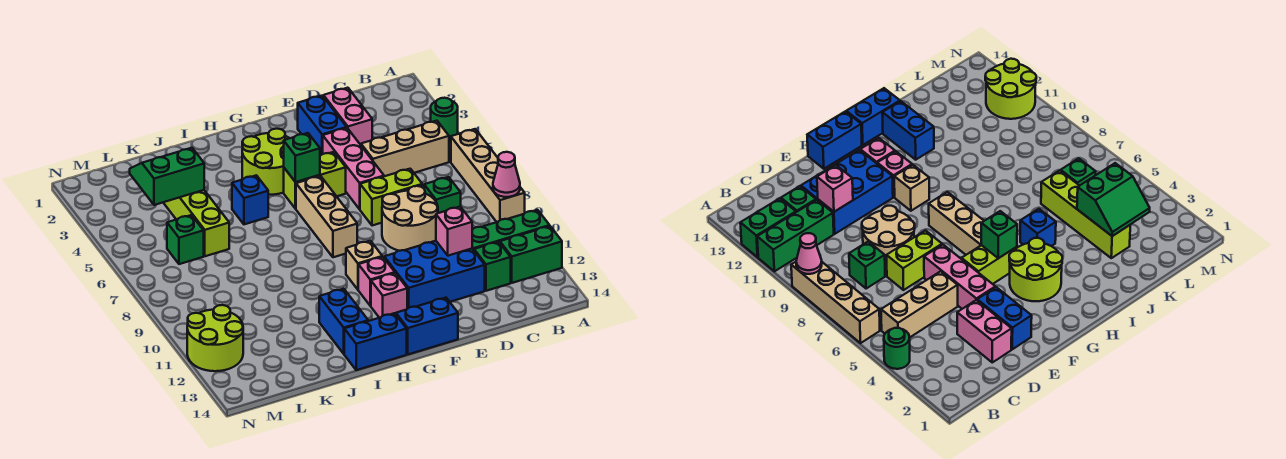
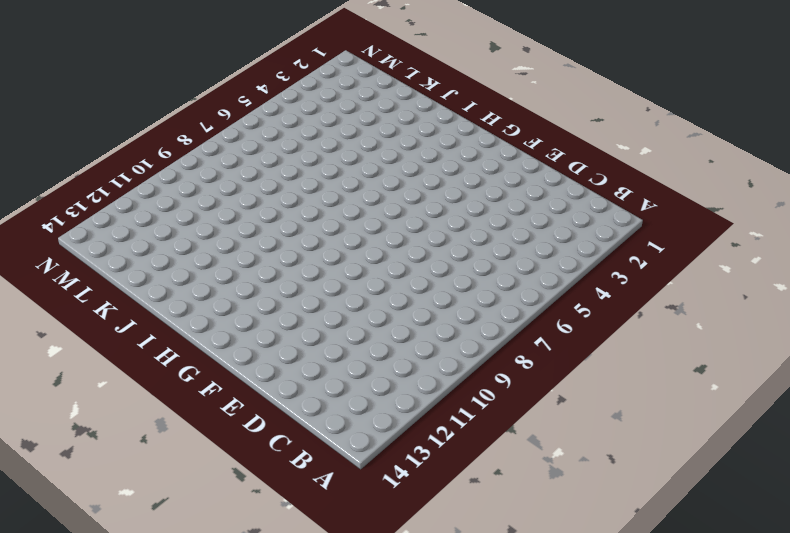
none -> green round brick A4 level 1
none -> tan brick A6:A9 level 1
none -> green brick A11:C11 level 1
none -> green brick A12:B12 level 1

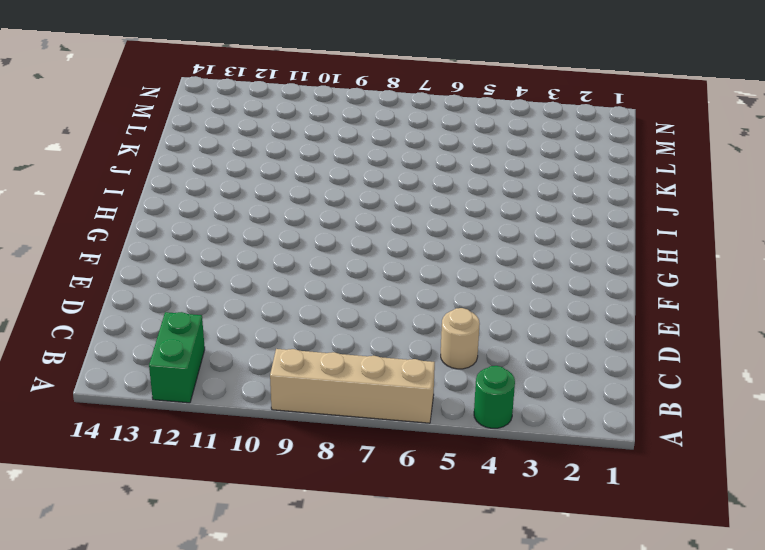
tan round brick C5 level 1 -> tan brick B5:D5 level 1
none -> green brick A11:C11 level 1
none -> green brick C8 level 1
none -> green brick C12 level 1
none -> pink brick D2:D3 level 1

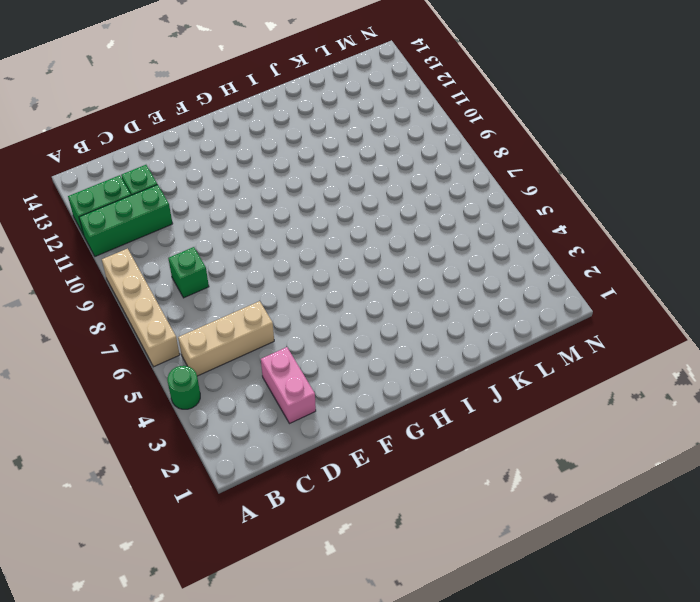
none -> lime brick D7:E7 level 1
none -> tan round brick D8:E9 level 1
none -> blue brick D11:F12 level 1
none -> blue brick E2:E3 level 1

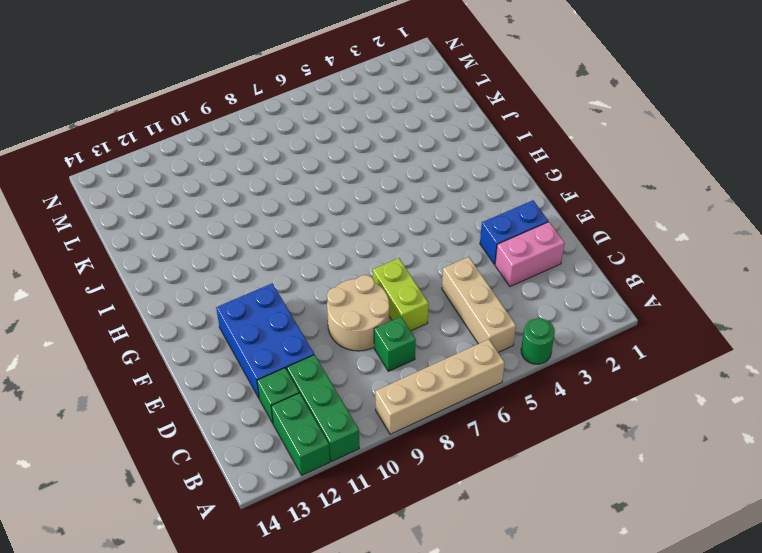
none -> pink brick E4:E6 level 1
none -> lime brick F5:G5 level 1
none -> blue brick F14:G14 level 1
none -> lime round brick G3:H4 level 1

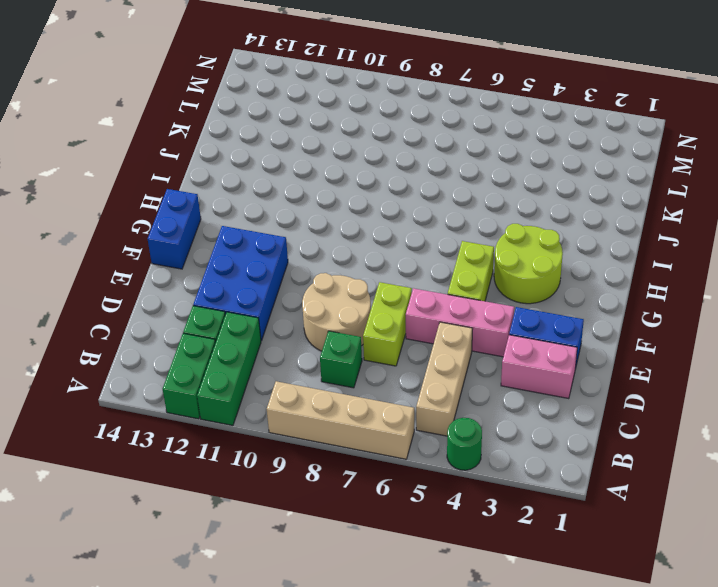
none -> tan brick G6:G8 level 1
none -> tan brick G10 level 1
none -> pink brick G11 level 1
none -> pink brick G12 level 1

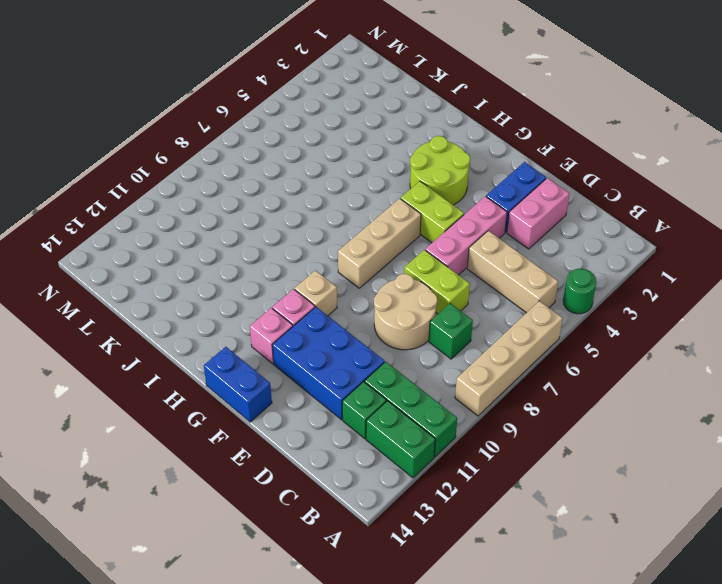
none -> blue brick H14:I14 level 1
none -> blue brick I5 level 1
none -> blue brick I12:I13 level 1
none -> lime brick K3:K6 level 1

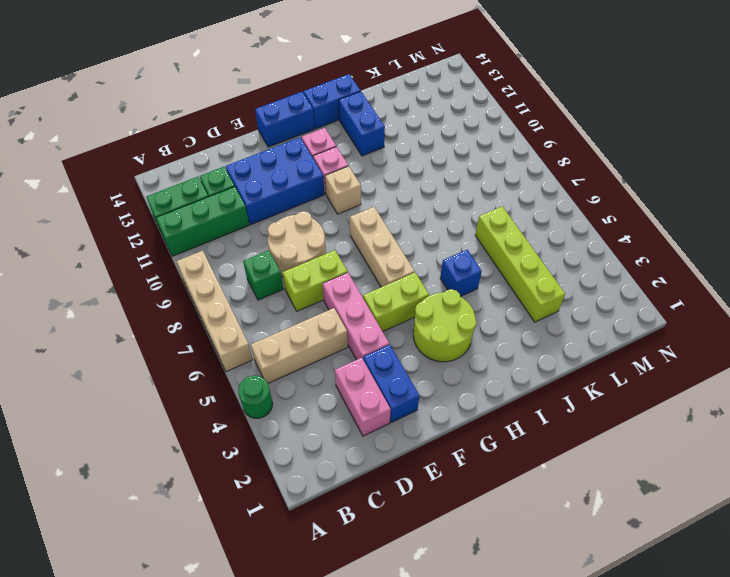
none -> green brick L6 level 1
none -> lime round brick M11:N12 level 1
none -> pink cone A9 level 2
none -> pink brick D11 level 2

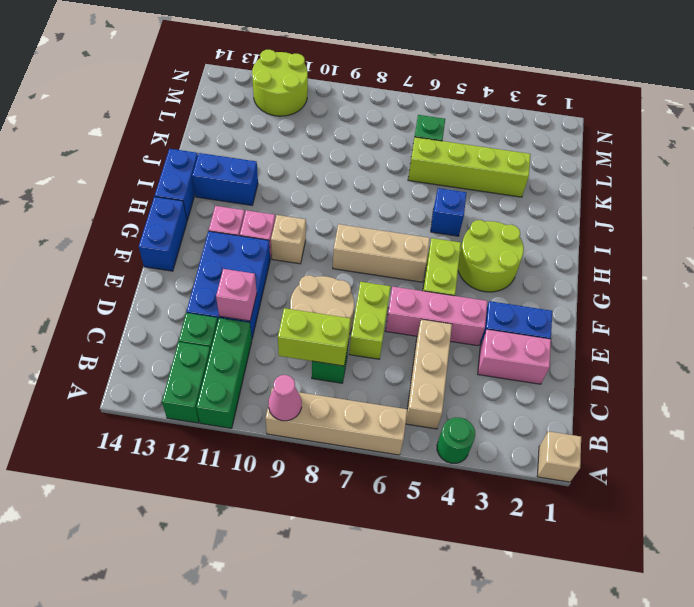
tan brick A1 level 1 -> none
lime brick C8:C9 level 2 -> none
none -> green brick G5 level 2
none -> green slope K3:L4 level 2 top 4

